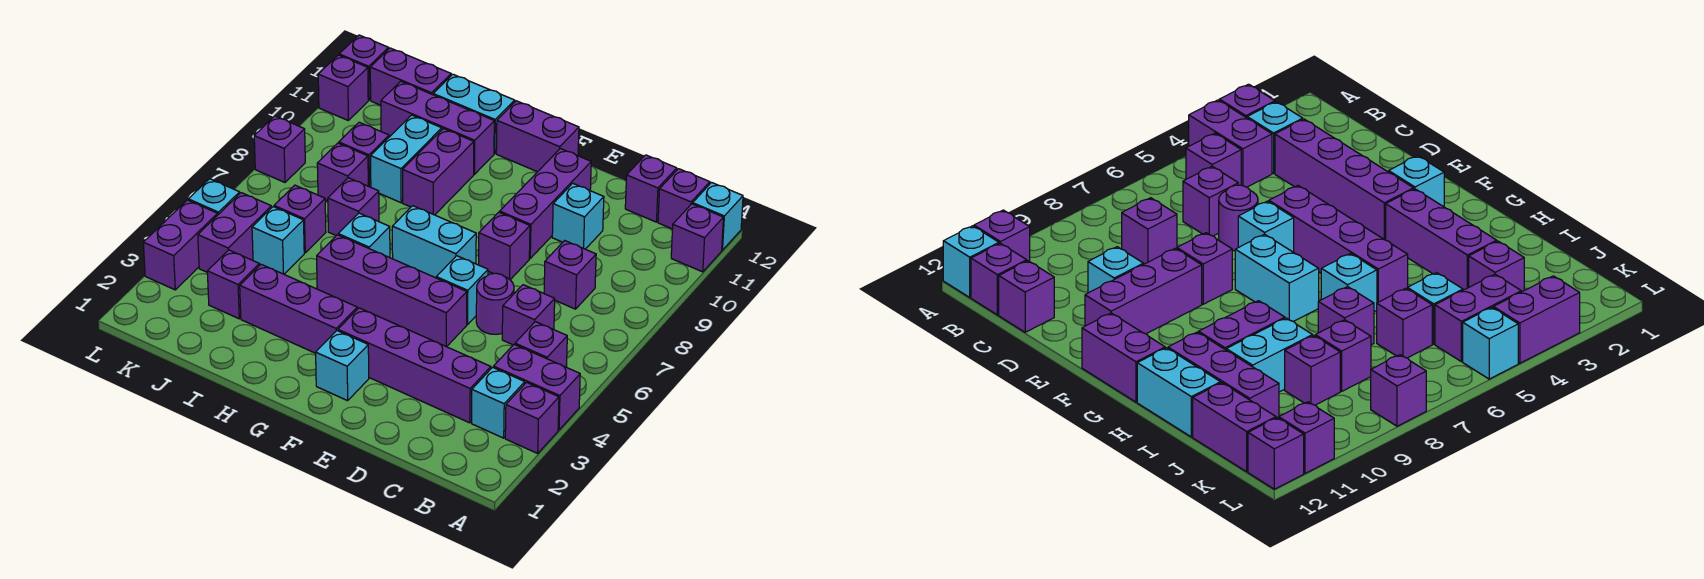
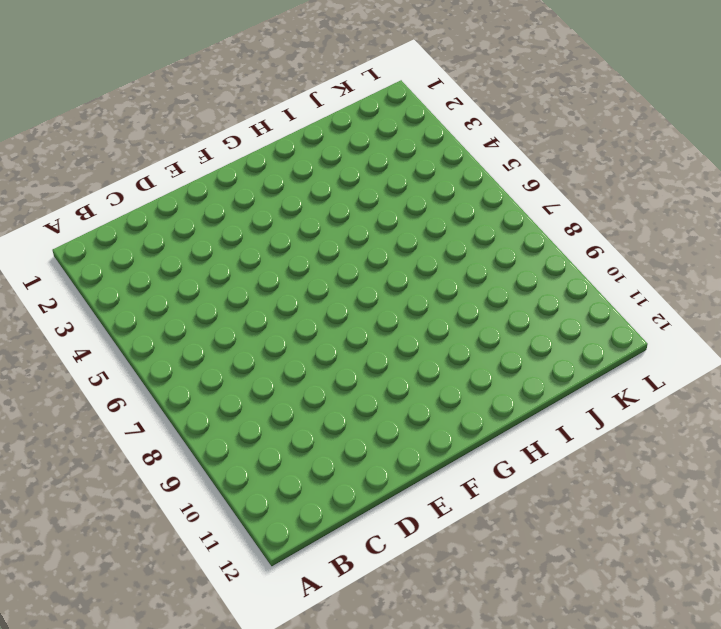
none -> purple brick A3 level 1
none -> purple brick A4:B4 level 1
none -> purple brick A11 level 1
none -> cyan brick A12 level 1

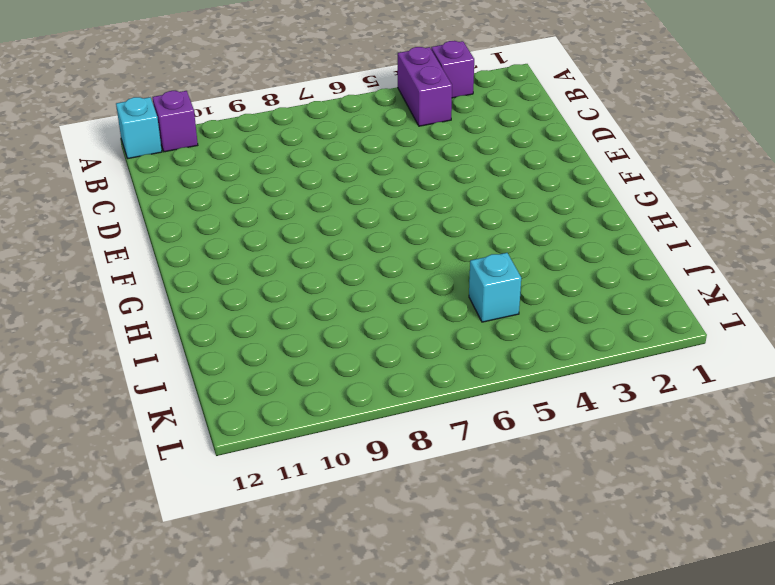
none -> cyan brick B3 level 1
none -> purple brick B5 level 1
none -> purple brick B12 level 1
none -> purple brick C3:F3 level 1

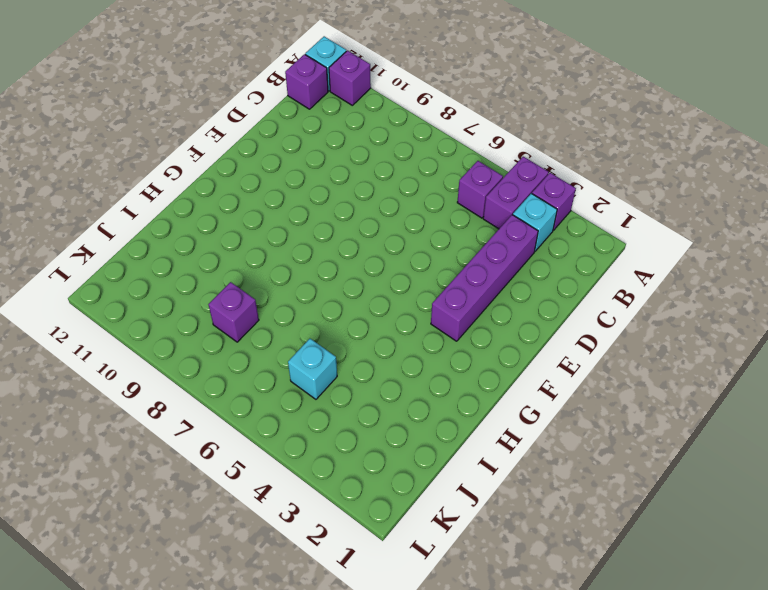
none -> purple brick C6 level 1
none -> purple brick C8 level 1
none -> purple brick C12 level 1
none -> purple round brick D6 level 1

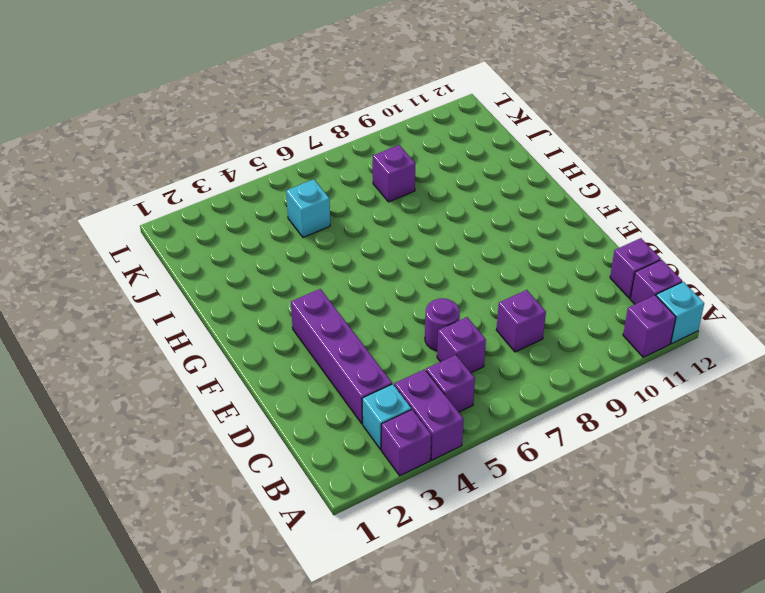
none -> cyan brick D10 level 1
none -> purple brick E5:H5 level 1
none -> cyan brick E6 level 1
none -> purple brick E8 level 1

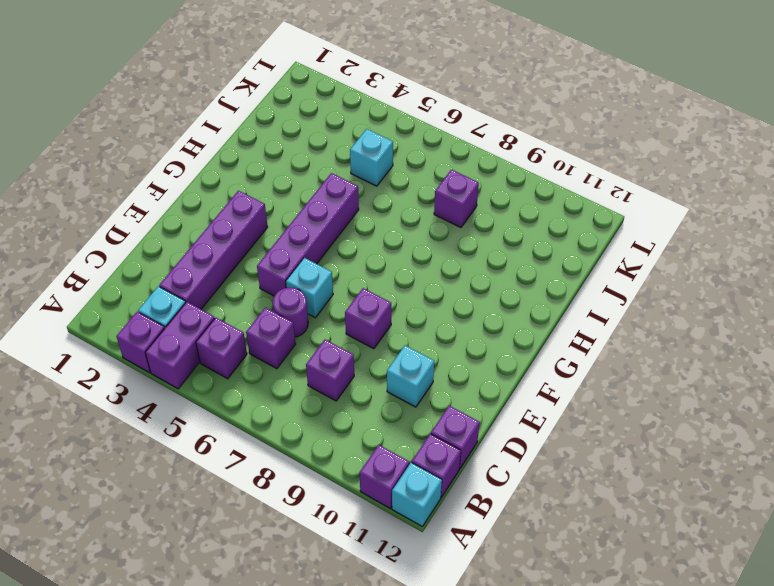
none -> purple brick E9:E11 level 1
none -> cyan brick F2 level 1
none -> cyan brick F7:G7 level 1
none -> purple brick F12:G12 level 1

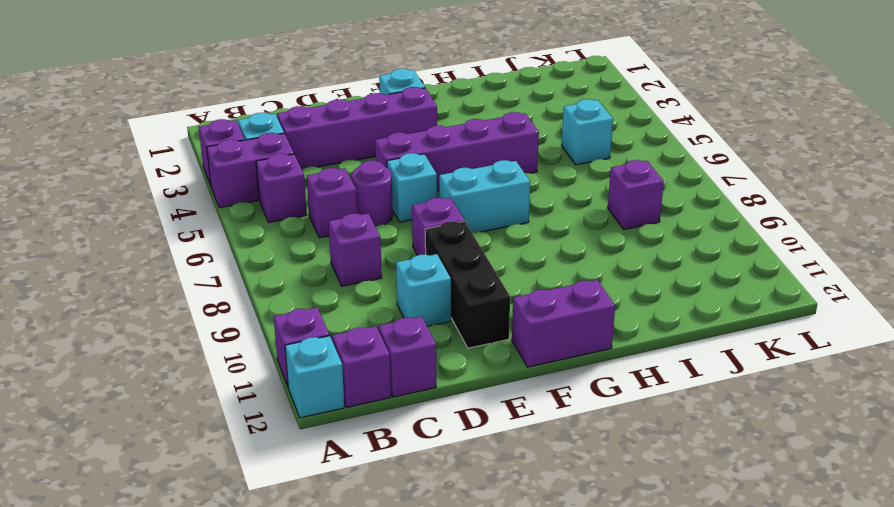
black brick E9:E11 level 1 -> purple brick E9:E11 level 1
none -> purple brick G3:I3 level 1
none -> cyan brick H6 level 1
none -> purple brick H9:H10 level 1
none -> purple brick H11:J11 level 1

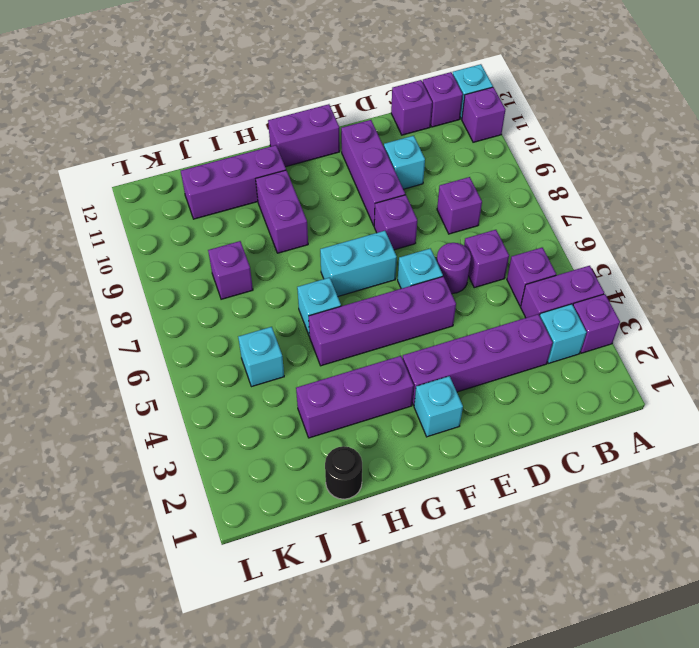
black round brick I1 level 1 -> none
none -> cyan brick H12:I12 level 1
none -> purple brick I7 level 1
none -> cyan brick I9:I10 level 1
none -> purple brick J3 level 1

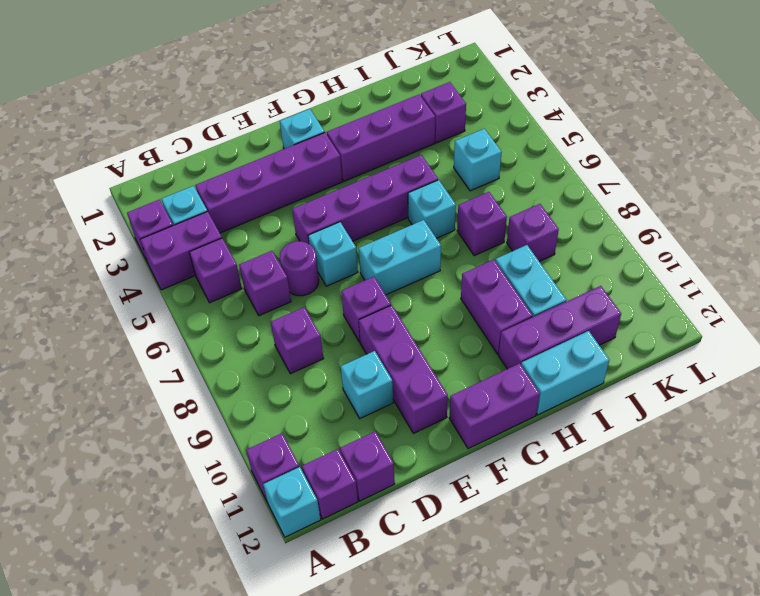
none -> purple brick J6 level 1
none -> purple brick J9 level 1
none -> purple brick J12:K12 level 1
none -> purple brick K4:K5 level 1

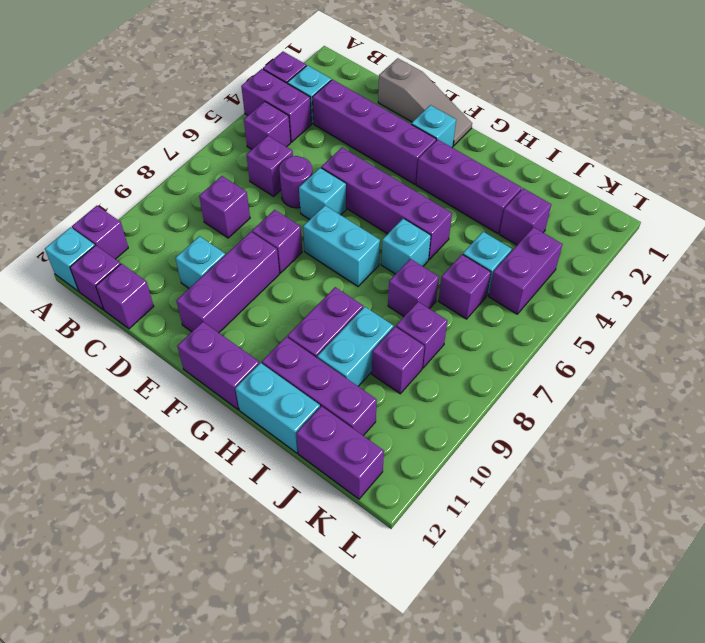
grey slope D1:F1 level 1 top D -> none
none -> purple brick L3:L4 level 1
none -> cyan brick L5 level 1
none -> purple brick L8 level 1
none -> purple brick L11 level 1

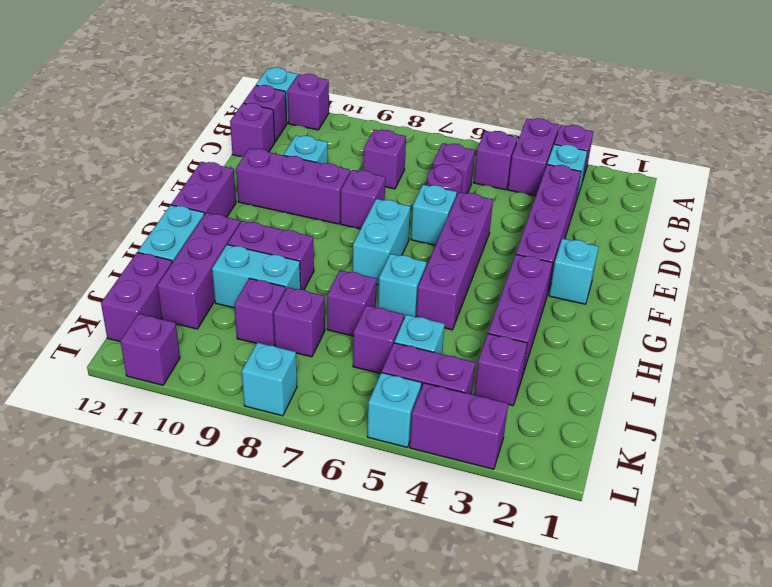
cyan brick L8 level 1 -> purple brick L8 level 1
none -> purple brick L12 level 1

